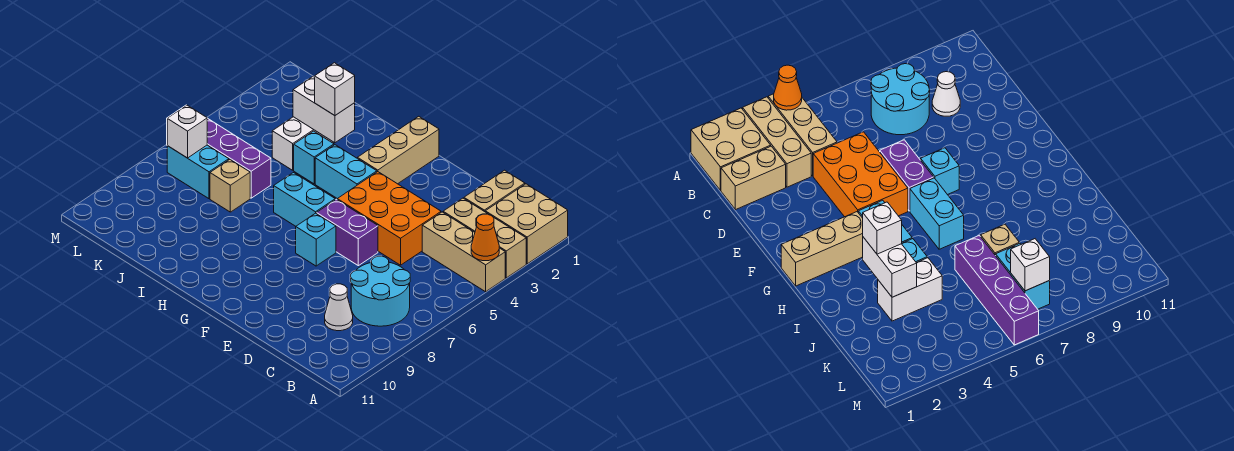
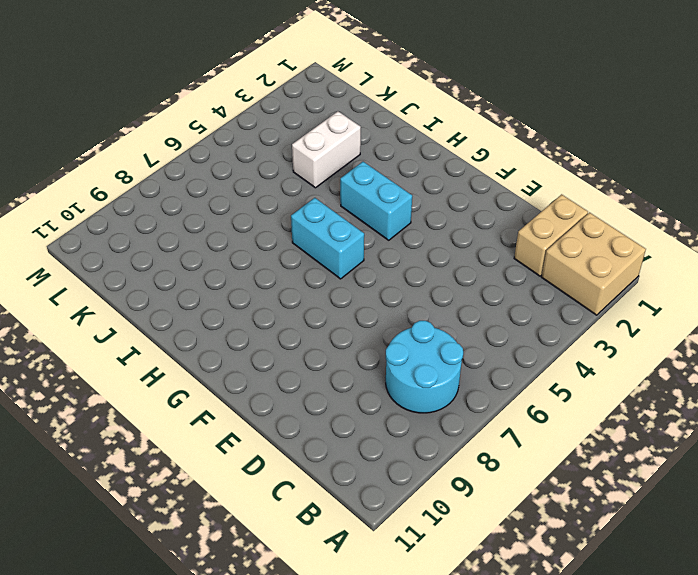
none -> tan brick A3:C3 level 1
none -> tan brick A4:C4 level 1
none -> white cone C9 level 1

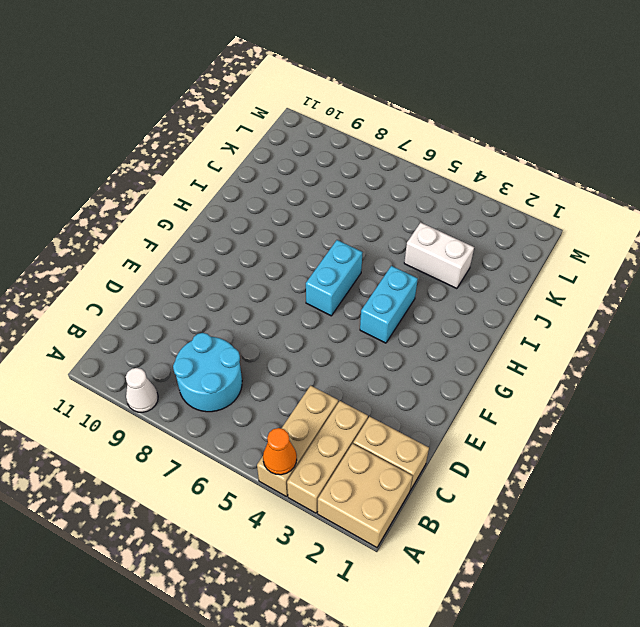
white cone A9 level 1 -> white cone C9 level 1
none -> orange brick D4:F5 level 1
none -> purple brick E6:F6 level 1
none -> cyan brick F7 level 1

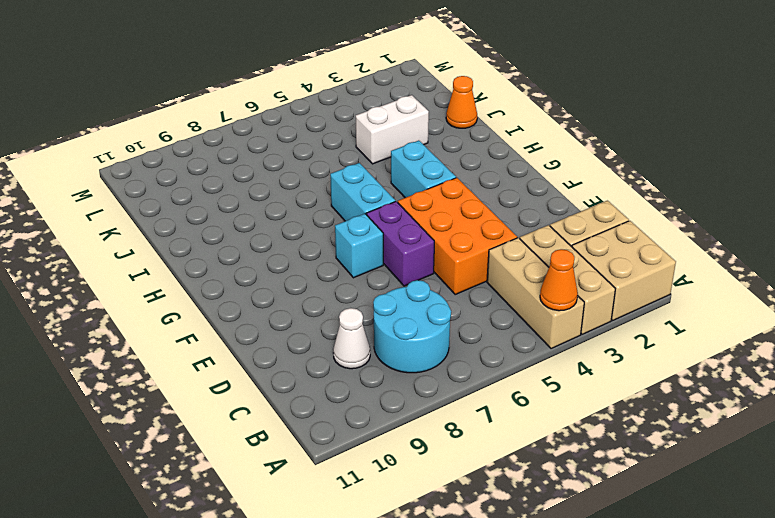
orange cone J1 level 1 -> none
none -> tan brick G1:G3 level 1
none -> cyan brick I4 level 1
none -> purple brick J6:M6 level 1

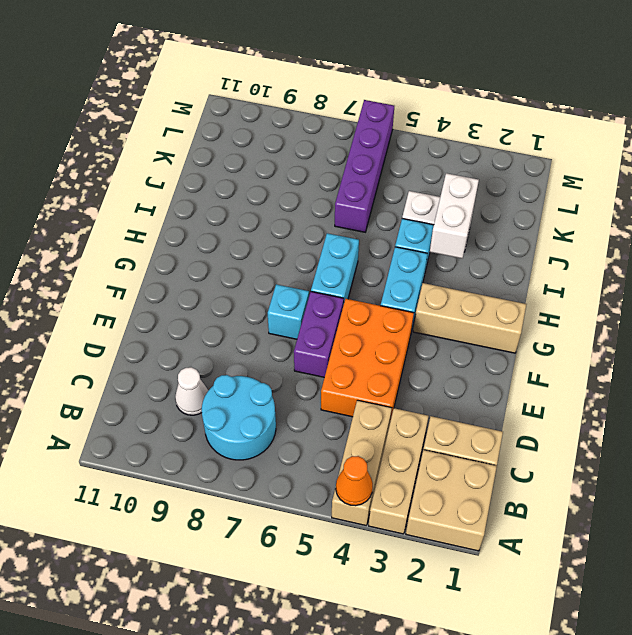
none -> tan brick J7 level 1
none -> cyan brick K7:L7 level 1
none -> white brick L7 level 2

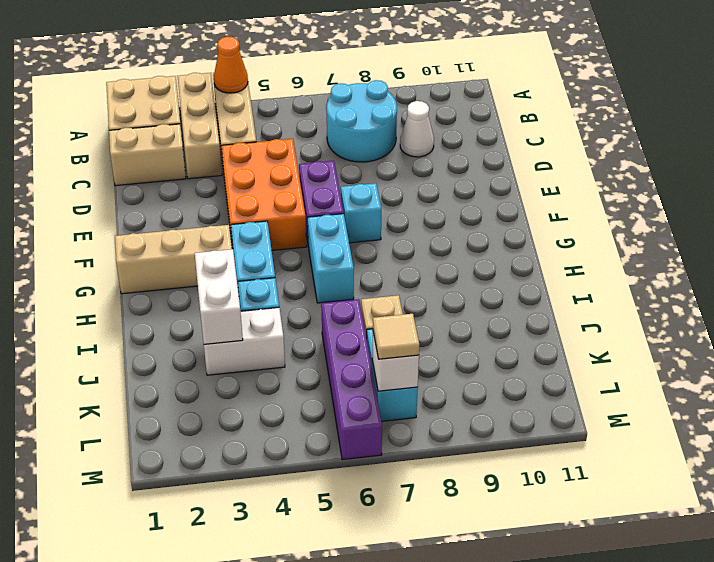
tan tile L7 level 3 -> none
none -> white brick I3 level 3

